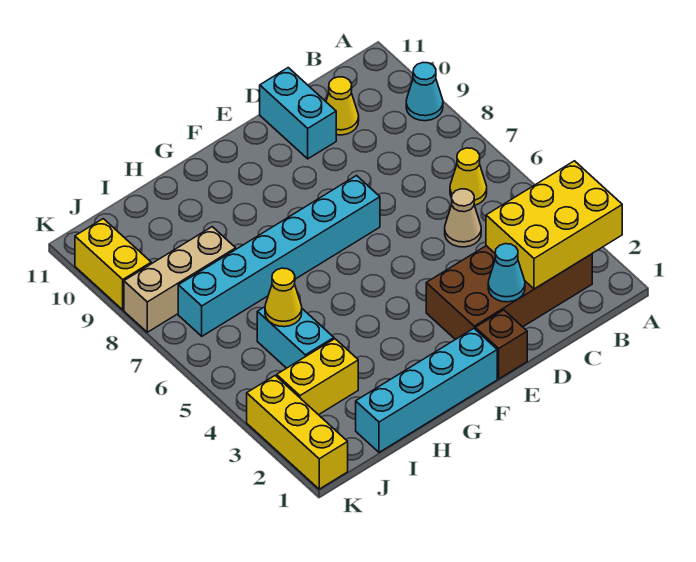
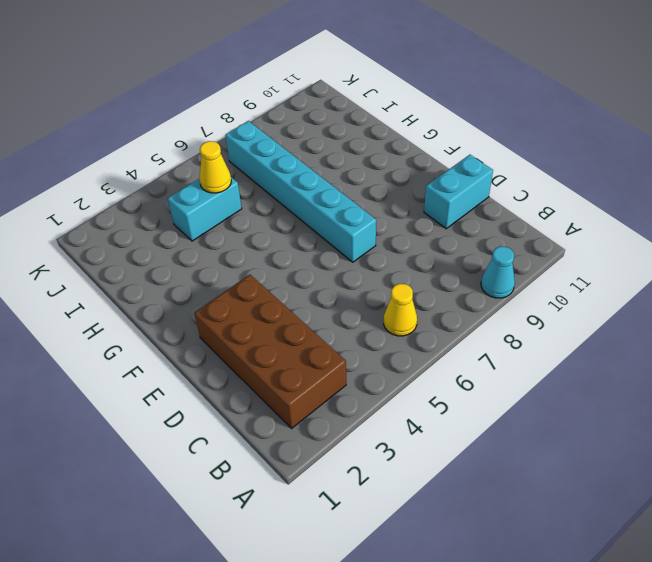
none -> tan cone C5 level 1
none -> yellow cone C10 level 1
none -> brown brick E1 level 1

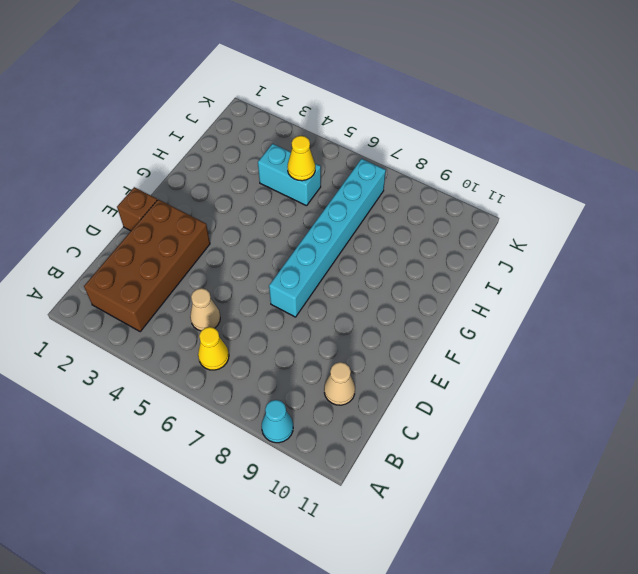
tan cone C10 level 1 -> yellow cone C10 level 1
none -> cyan brick D10:D11 level 1
none -> cyan brick F1:I1 level 1
none -> yellow brick I3:J3 level 1

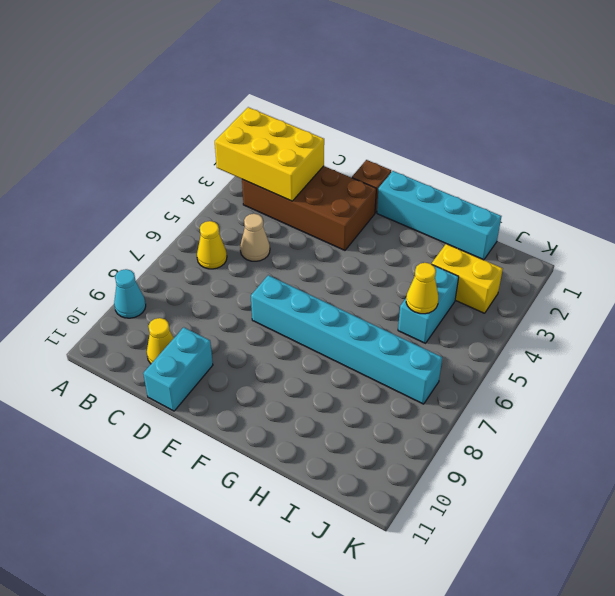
none -> tan brick I8:K8 level 1
none -> yellow brick K1:K3 level 1
none -> yellow brick K9:K10 level 1

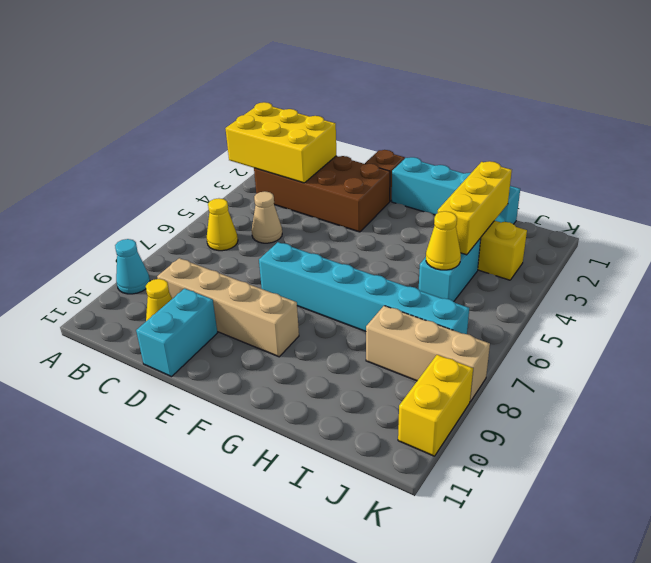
tan brick C9:F9 level 1 -> none
yellow brick I2:I4 level 2 -> yellow brick K1:K3 level 1
none -> cyan cone D2 level 2

